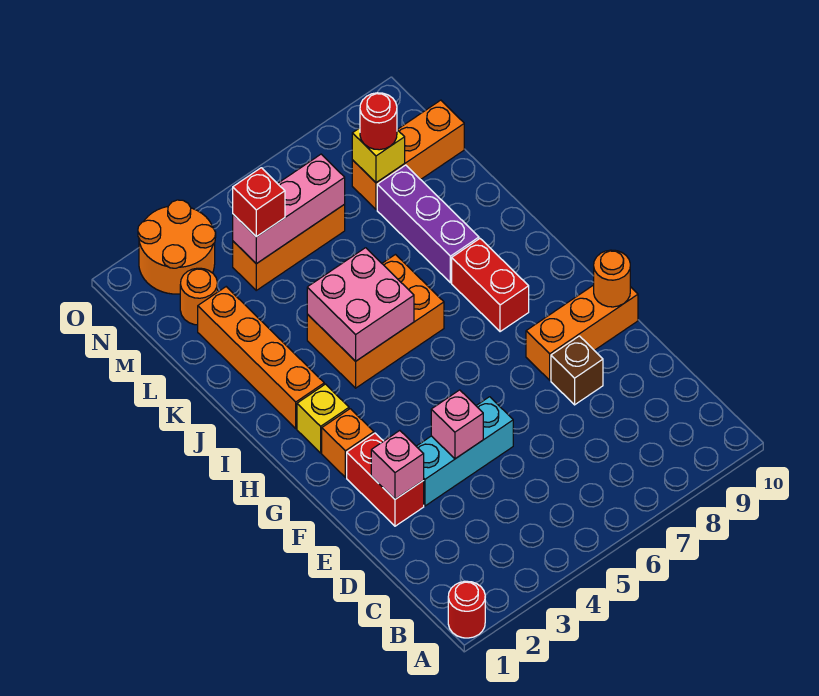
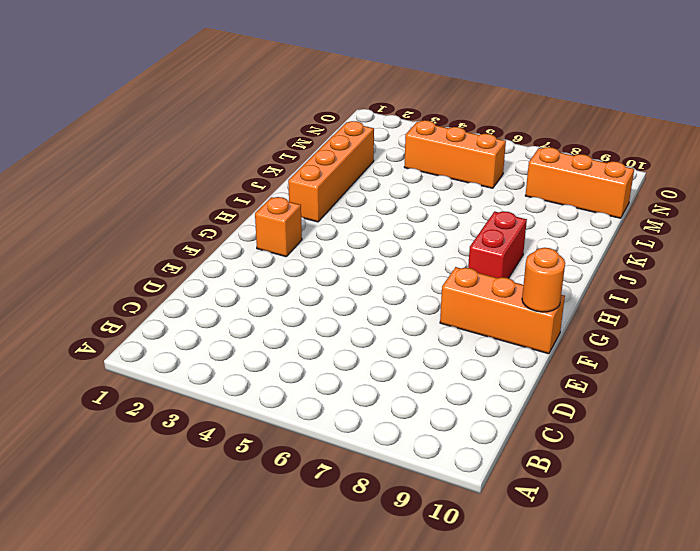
none -> red round brick A1 level 1
none -> red brick E2:F2 level 1
none -> cyan brick E3:E5 level 1

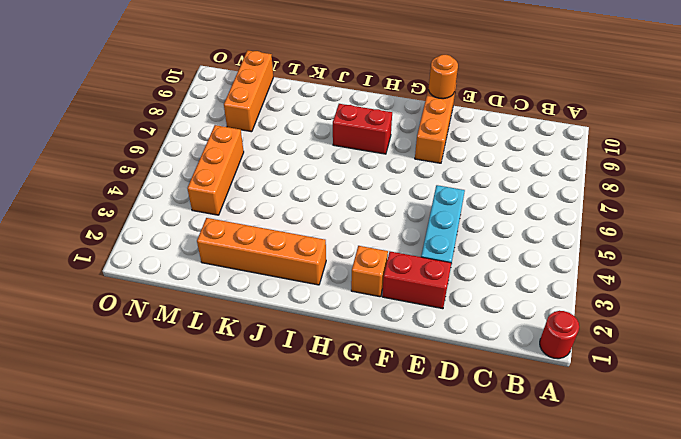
none -> brown brick E8 level 1
none -> yellow brick H2 level 1
none -> orange brick I4:J6 level 1

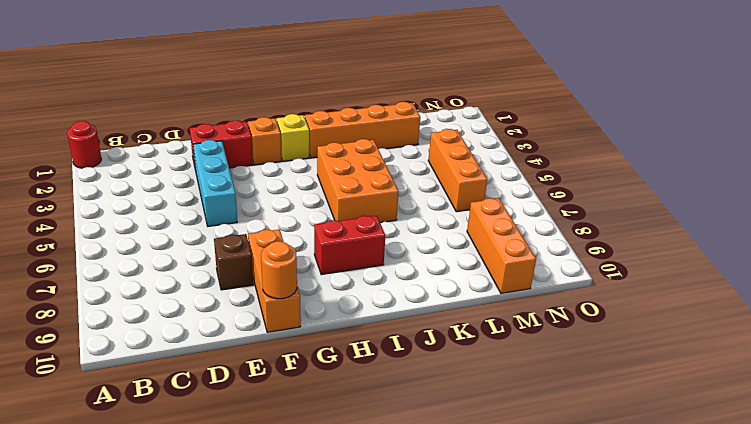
none -> purple brick J8:L8 level 1
none -> orange round brick M2 level 1
none -> orange round brick N2:O3 level 1

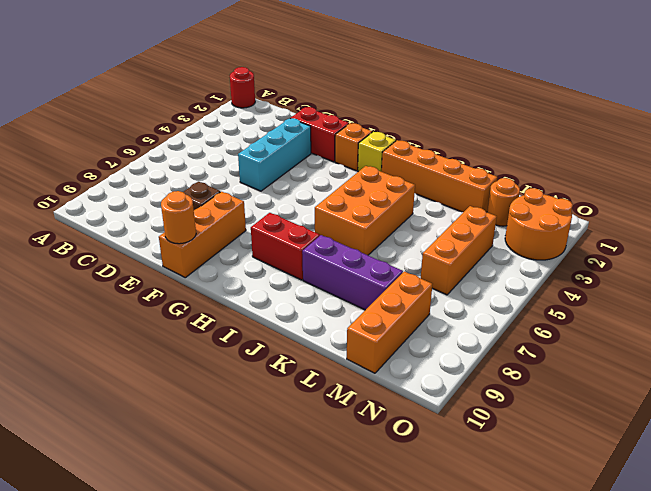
none -> pink brick E2 level 2
none -> pink brick E4 level 2
none -> pink brick I4:J5 level 2

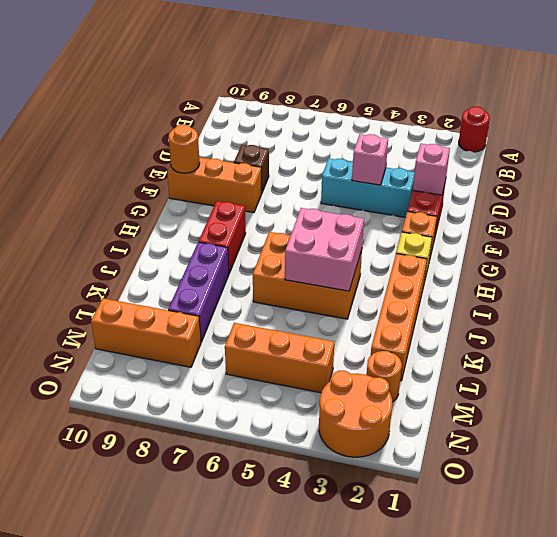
none -> pink brick M4:M6 level 2
none -> yellow brick M8 level 2
none -> red brick M4 level 3

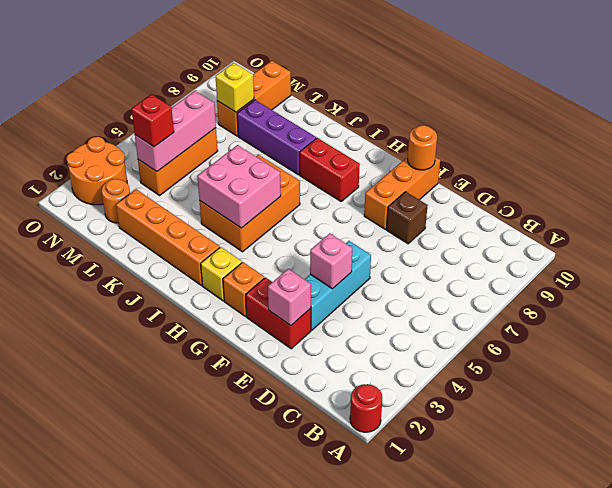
none -> red round brick M8 level 3

